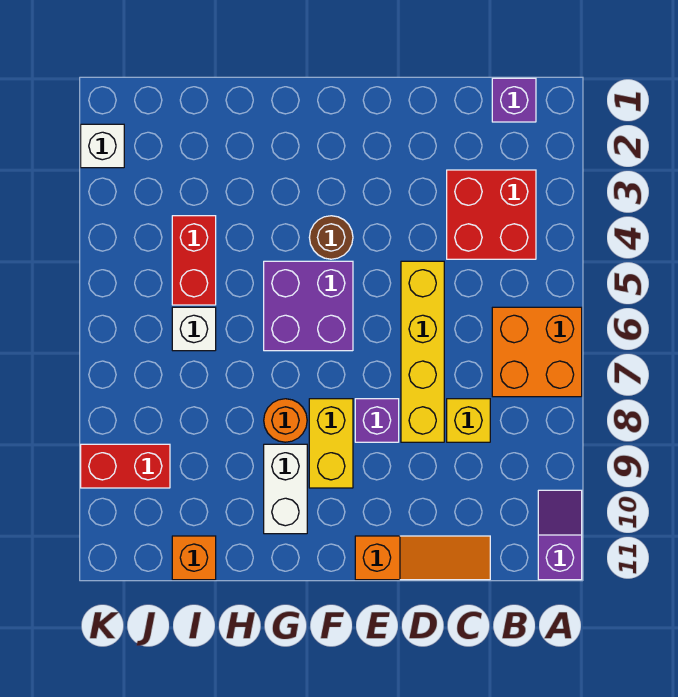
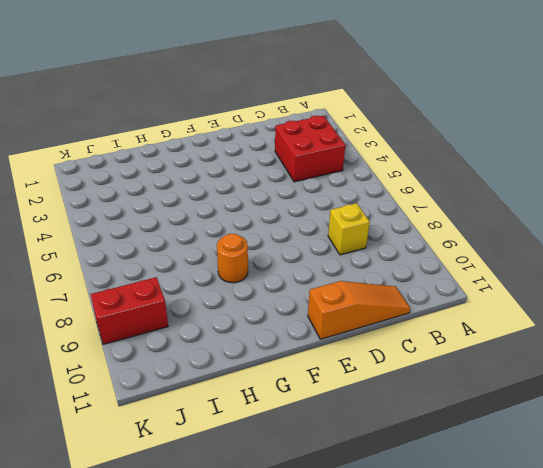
none -> orange brick A6:B7 level 1
none -> purple slope A10:A11 level 1 top 11
none -> purple brick B1 level 1

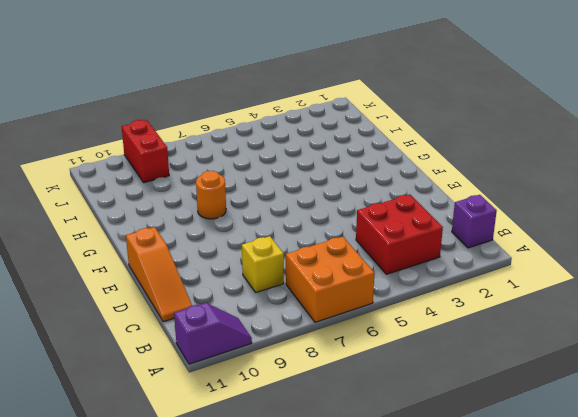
none -> yellow brick D5:D8 level 1
none -> purple brick E8 level 1
none -> brown round brick F4 level 1

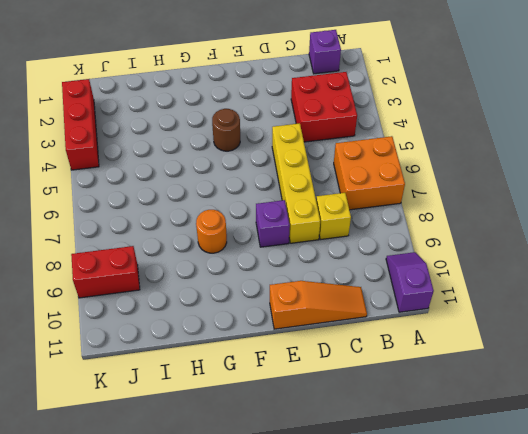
red brick K2:K4 level 1 -> white brick K2 level 1
none -> purple brick F5:G6 level 1
none -> yellow brick F8:F9 level 1
none -> white brick G9:G10 level 1

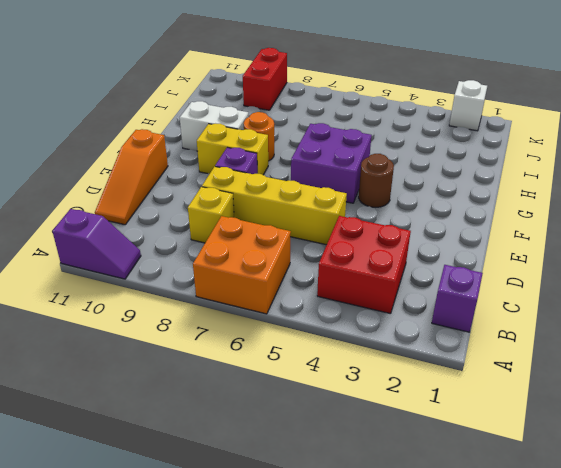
none -> red brick I4:I5 level 1
none -> white brick I6 level 1
none -> orange brick I11 level 1

